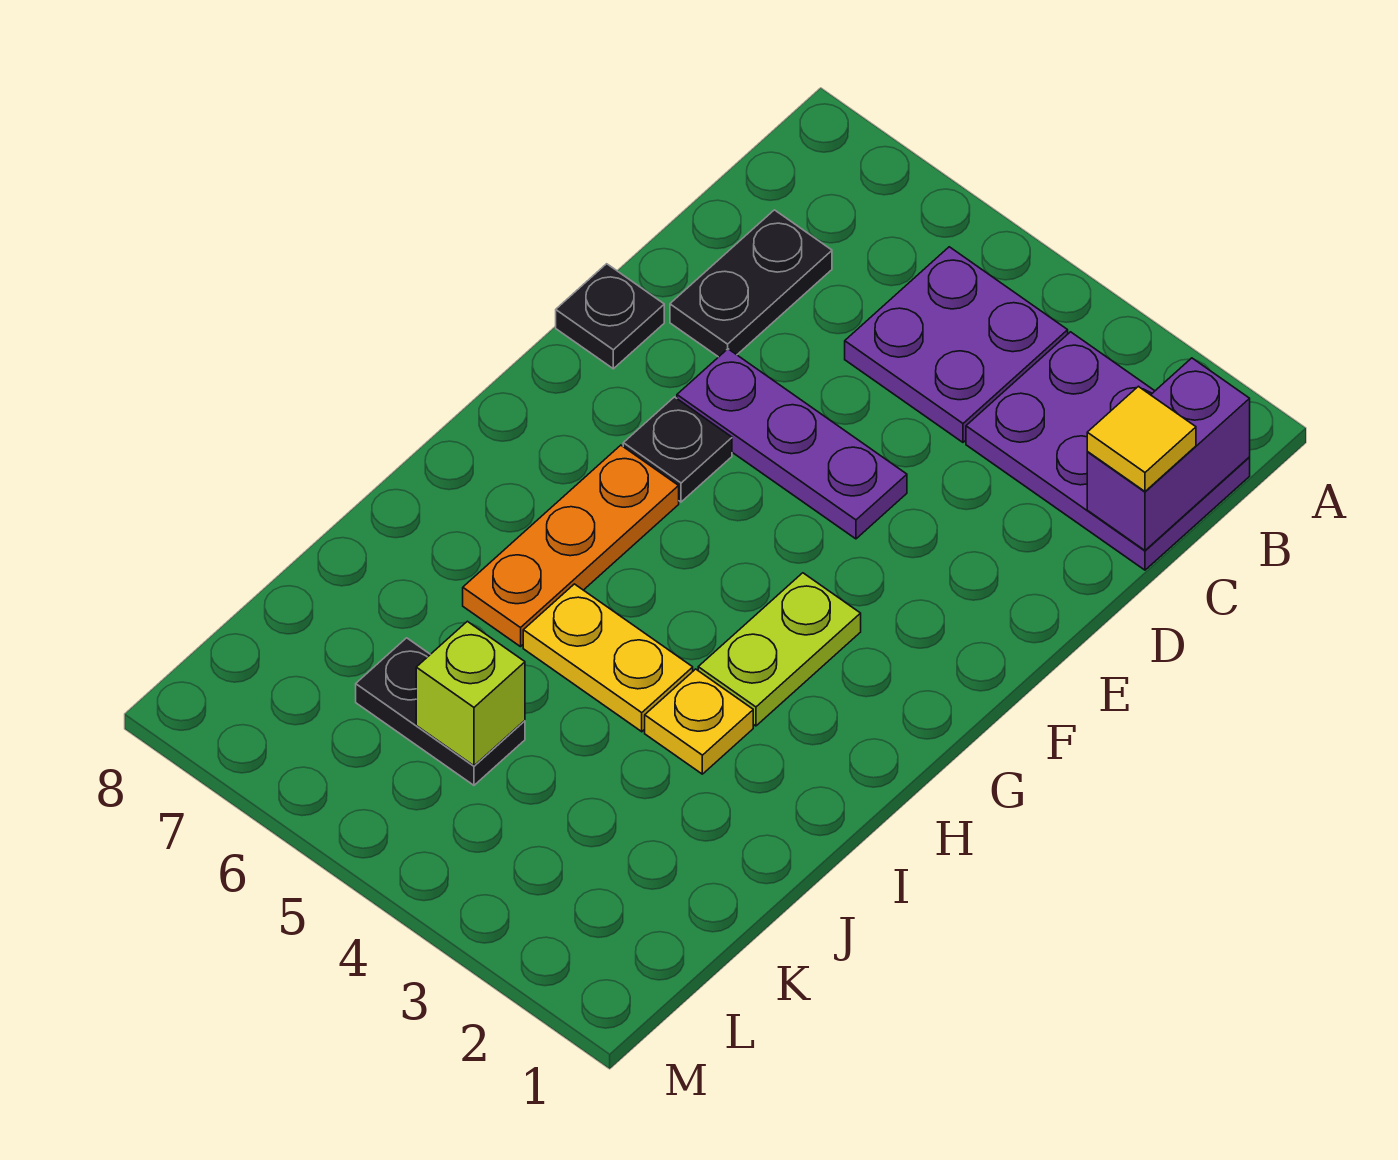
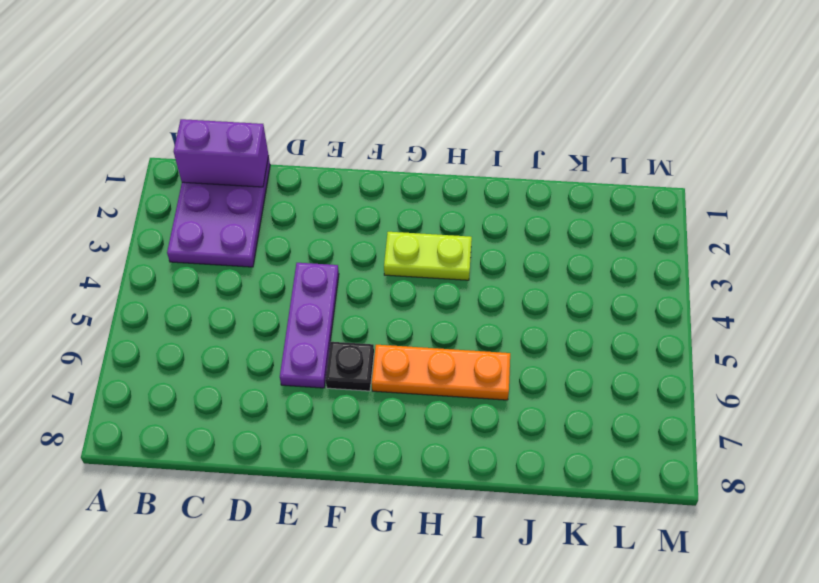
none -> purple plate B4:C5 level 1
none -> black plate C7:D7 level 1
none -> black plate E8 level 1

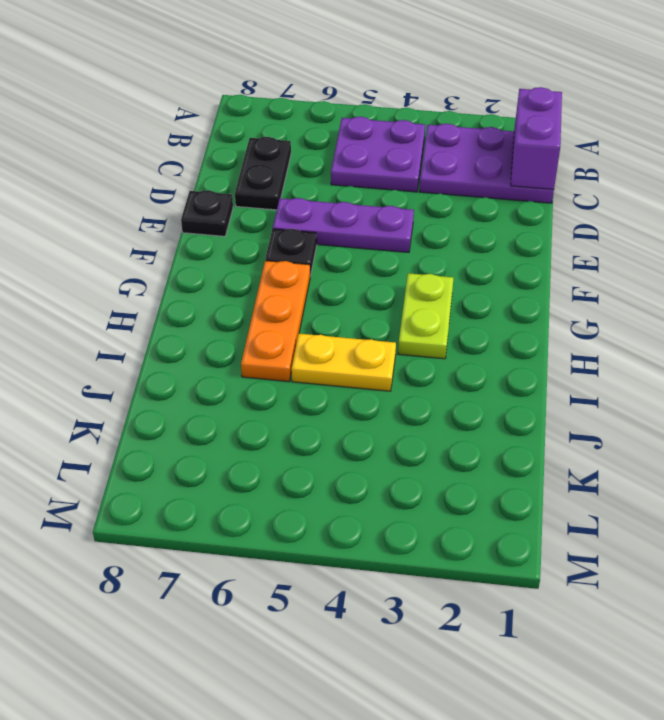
none -> yellow plate I3 level 1
none -> black plate K5:K6 level 1
none -> lime brick K5 level 2

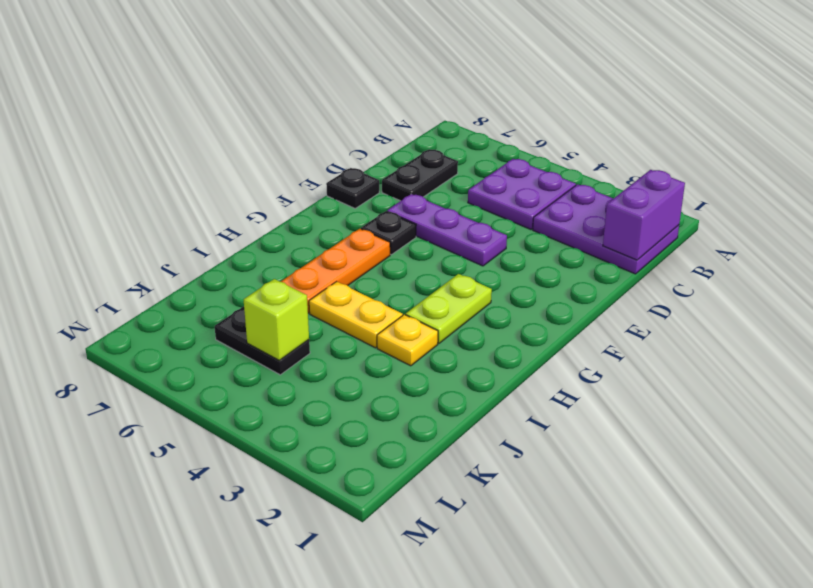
none -> yellow tile C1 level 3

